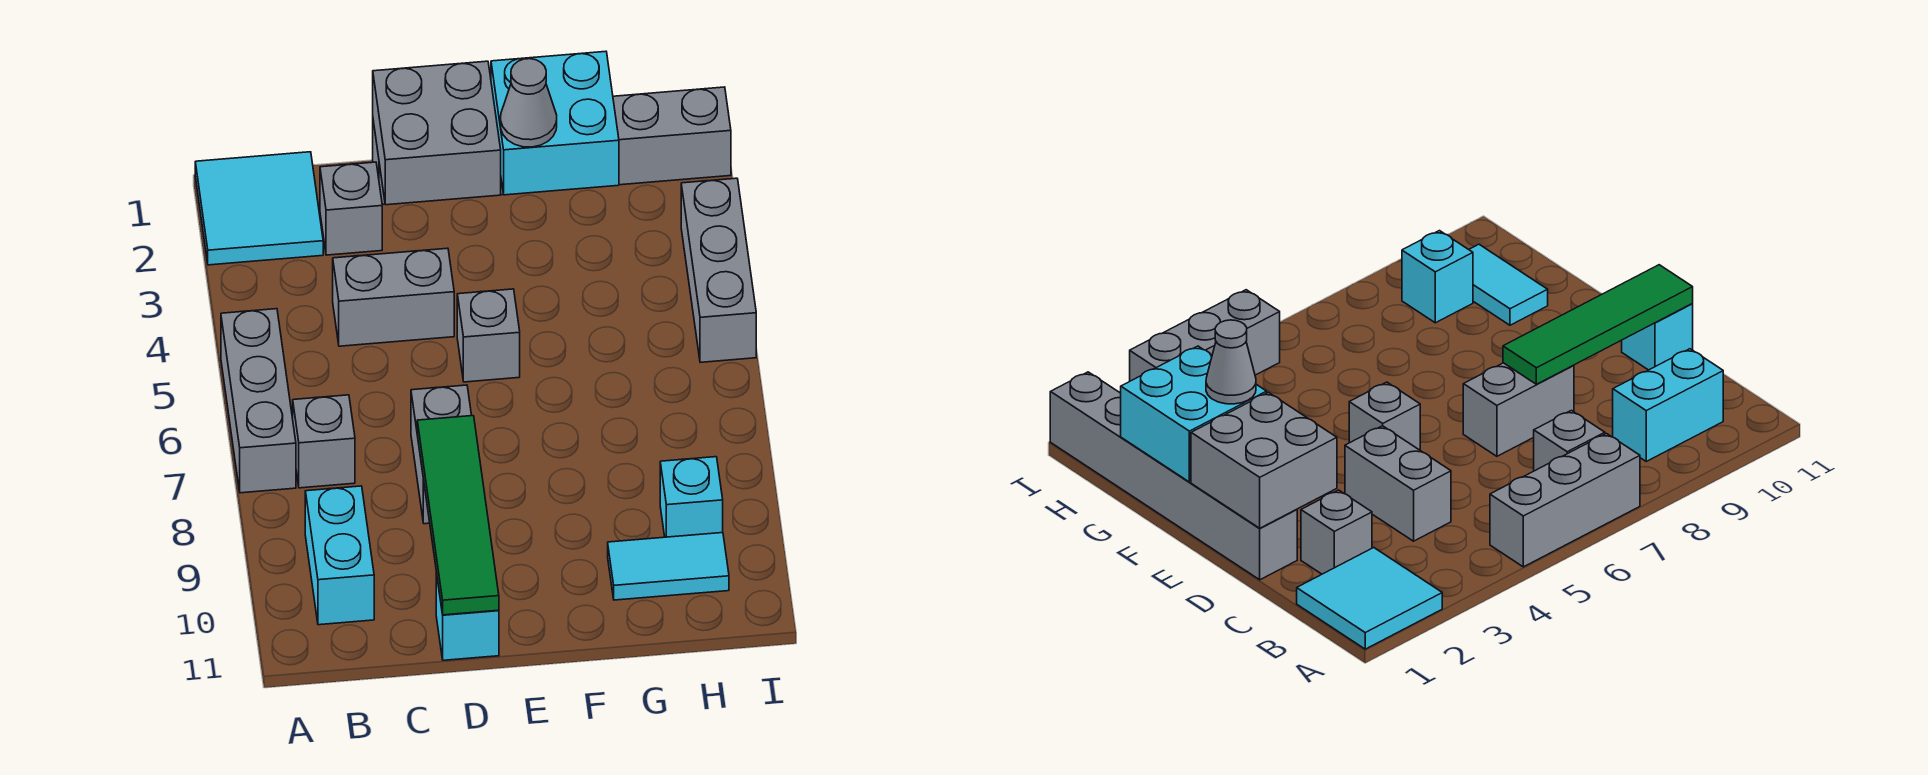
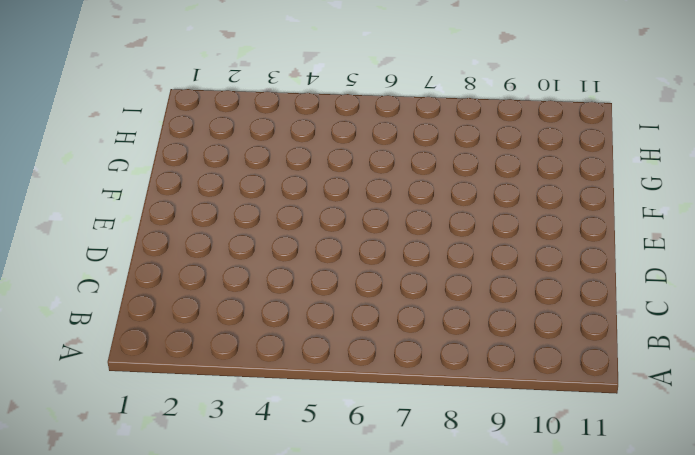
none -> cyan tile A1:B2 level 1
none -> grey brick A5:A7 level 1
none -> grey brick B7 level 1

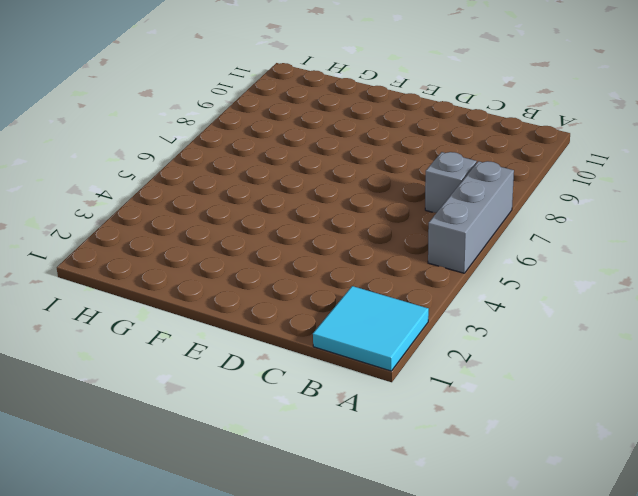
none -> cyan brick B9:B10 level 1
none -> grey brick C2 level 1
none -> grey brick C4:D4 level 1

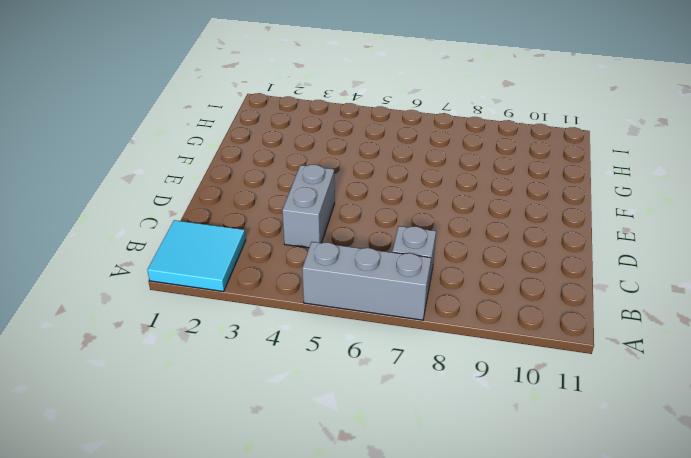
none -> cyan brick B9:B10 level 1
none -> grey brick C2 level 1
none -> grey brick D1:I1 level 1

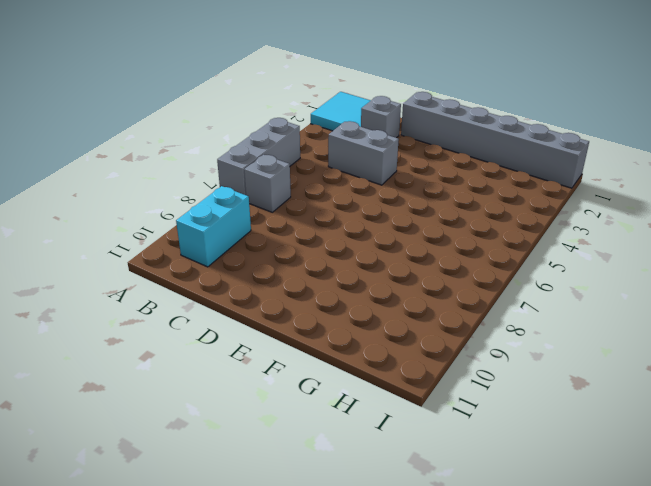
none -> grey brick D7:D8 level 1
none -> cyan brick D11 level 1
none -> grey brick E5 level 1

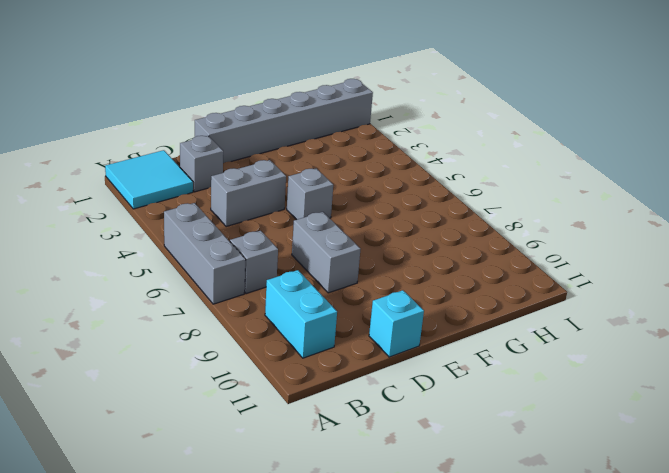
none -> cyan tile G10:H10 level 1
none -> cyan brick H9 level 1
none -> grey brick I3:I5 level 1

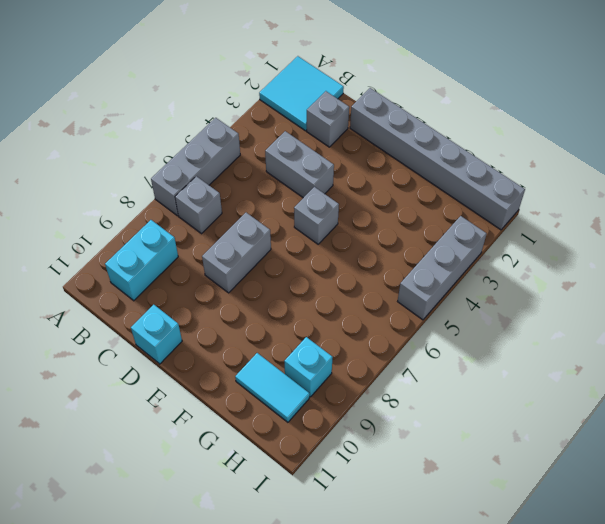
none -> grey brick D1:E2 level 2
none -> green tile D8:D11 level 2
none -> cyan brick F1:G2 level 2

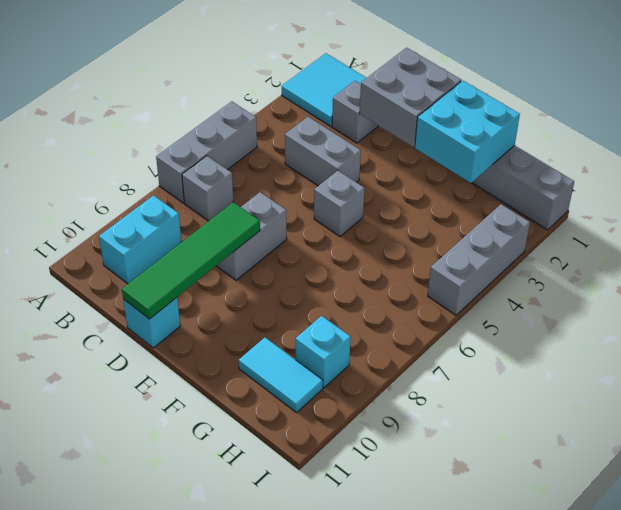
none -> grey cone F2 level 3

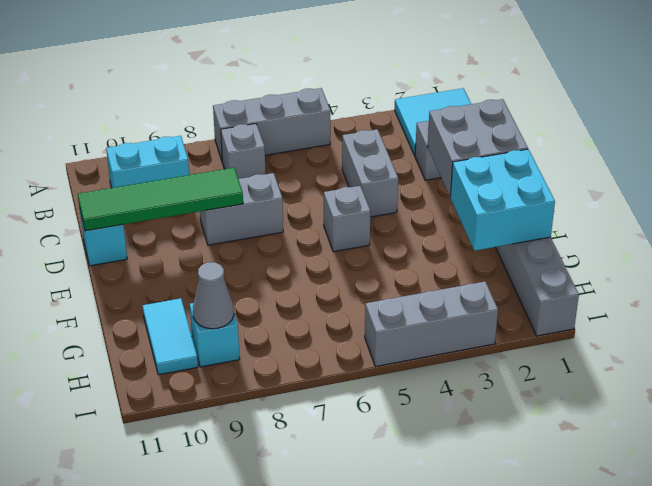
grey cone H9 level 2 -> grey cone F2 level 3

